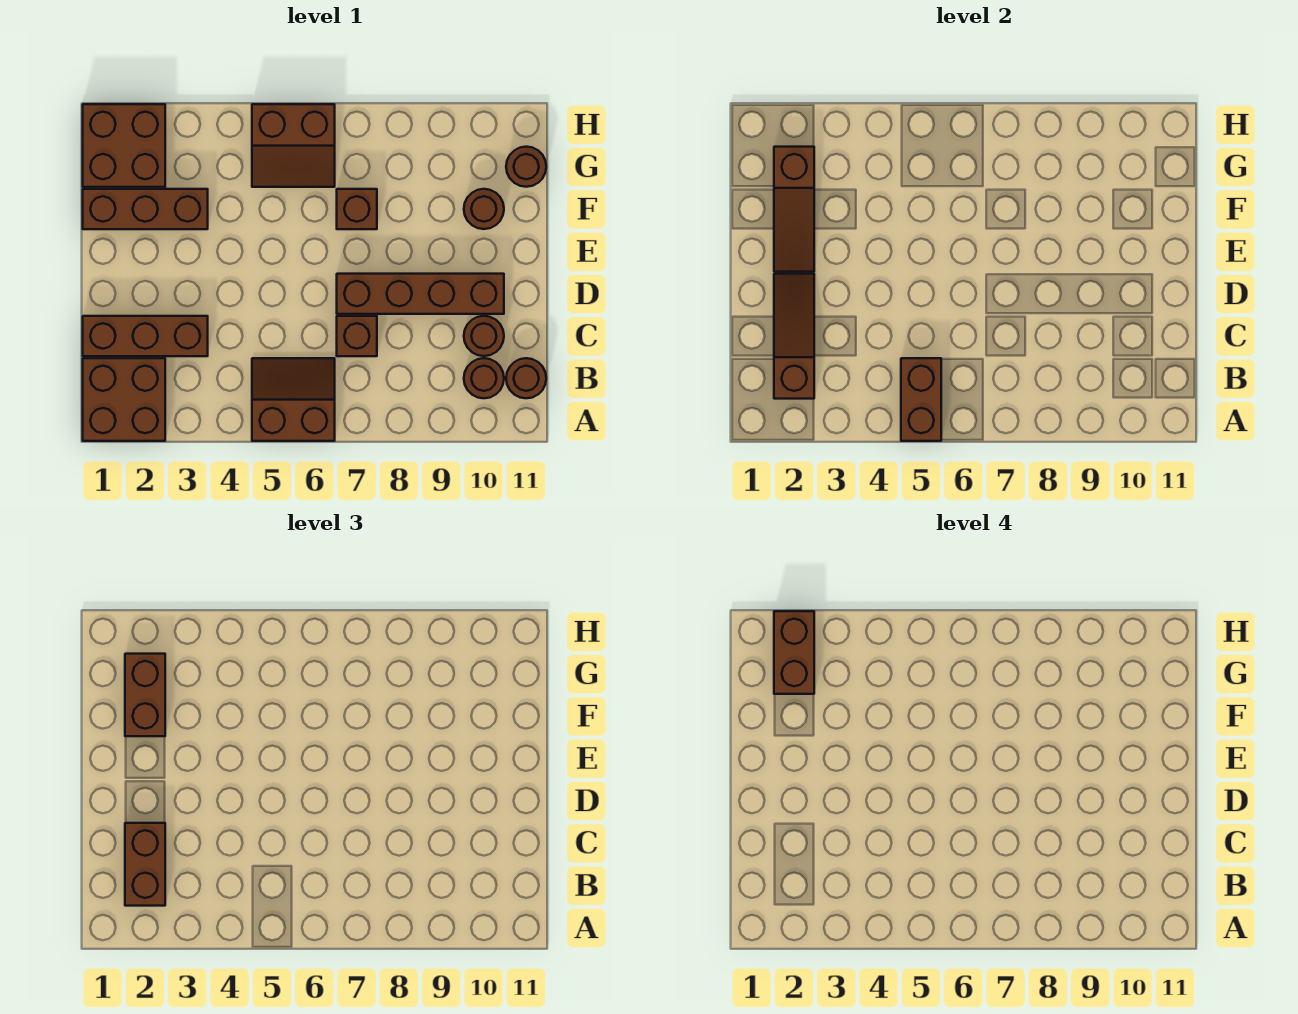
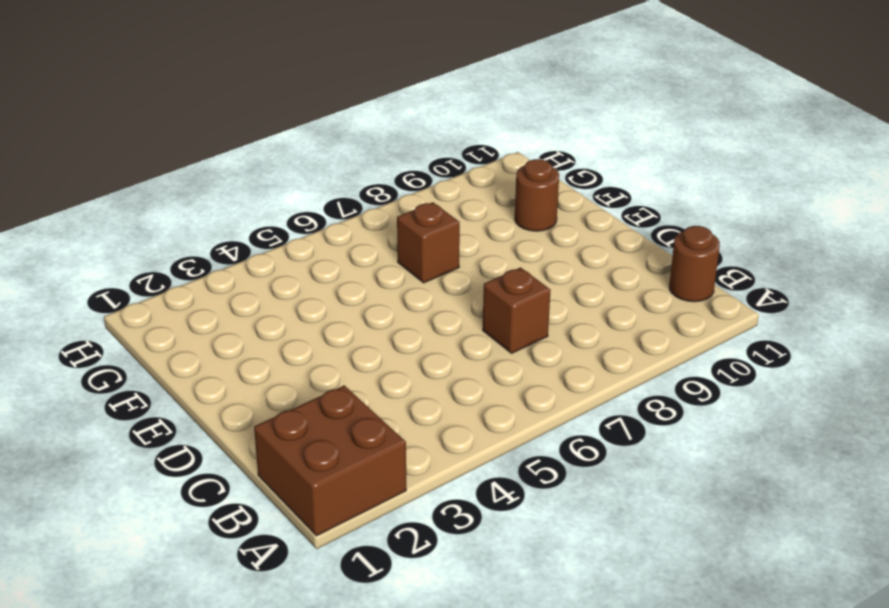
none -> brown slope A5:B6 level 1 top A
none -> brown round brick B10 level 1
none -> brown brick C1:C3 level 1

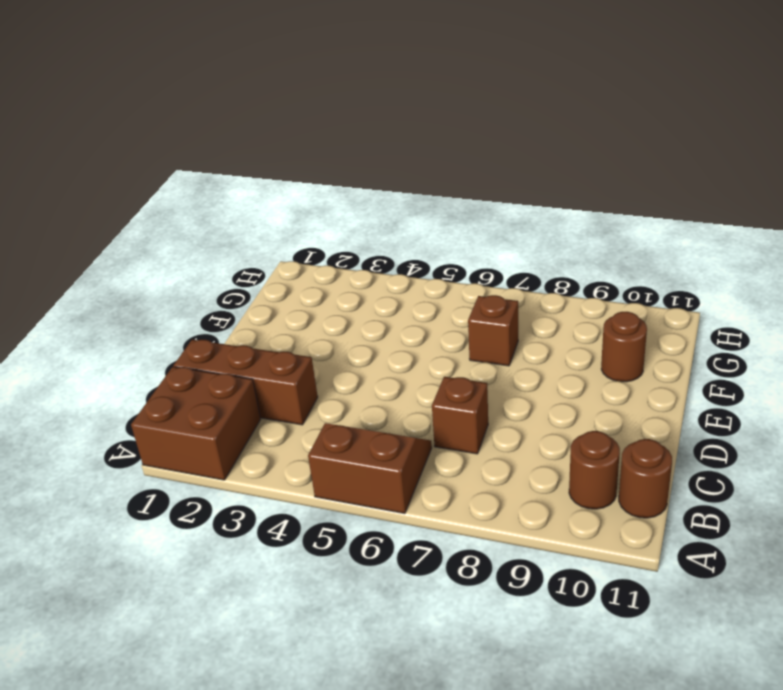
none -> brown round brick C10 level 1
none -> brown brick D7:D10 level 1
none -> brown brick F1:F3 level 1

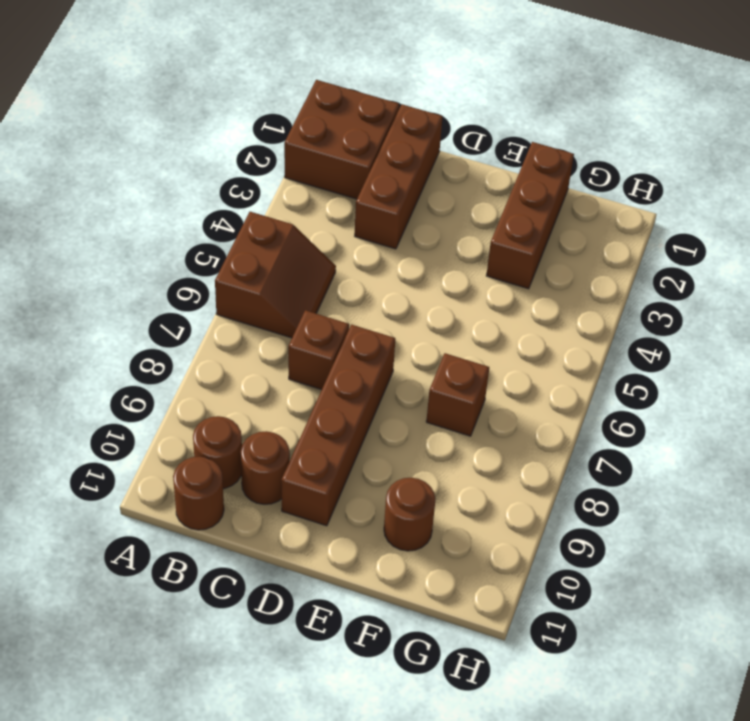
none -> brown brick G1:H2 level 1
none -> brown slope G5:H6 level 1 top H
none -> brown round brick G11 level 1

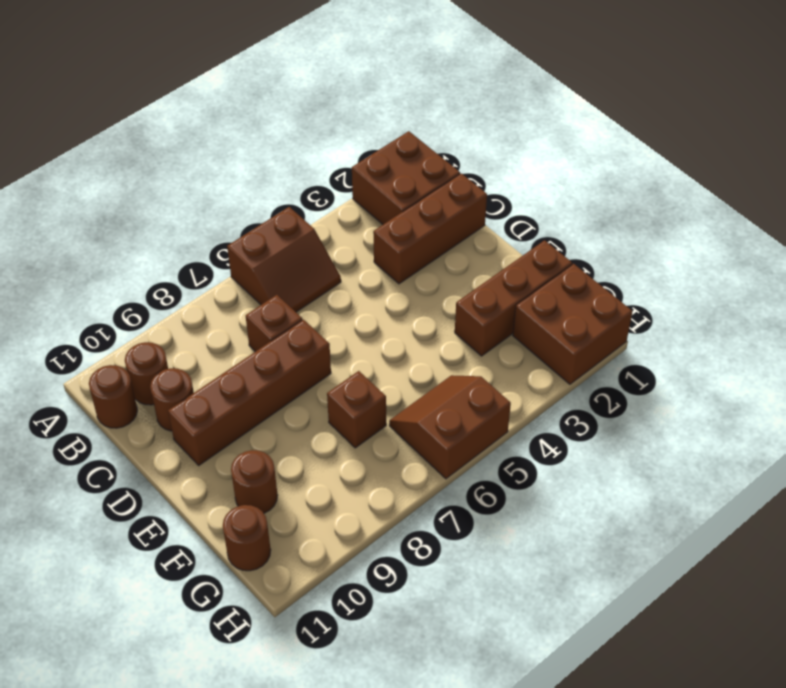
none -> brown brick A5:B5 level 2
none -> brown slope B2:D2 level 2 top B
none -> brown slope E2:G2 level 2 top G

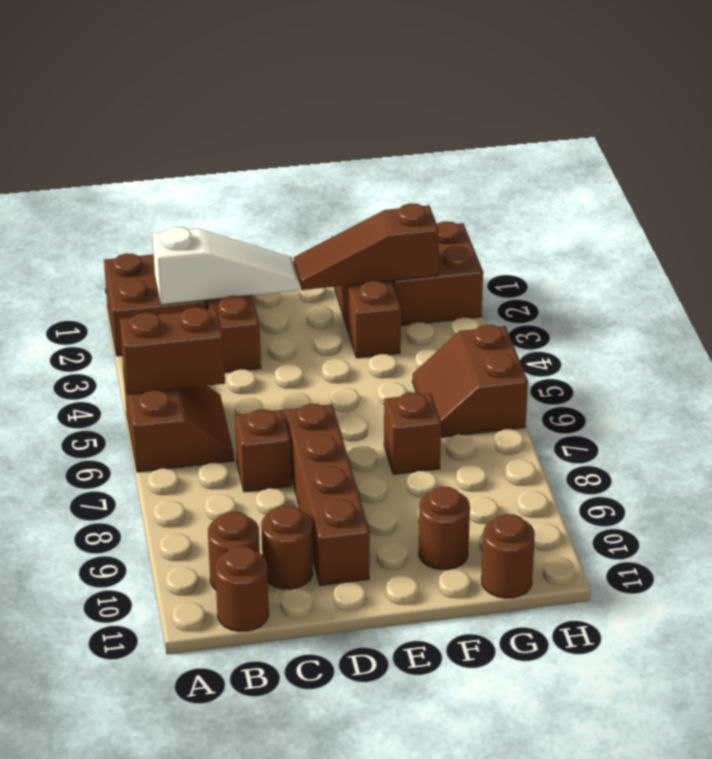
white slope B2:D2 level 2 top B -> brown slope B2:D2 level 2 top B
none -> brown brick B2:C2 level 3
none -> brown brick F2:G2 level 3
none -> brown brick G2:H2 level 4

